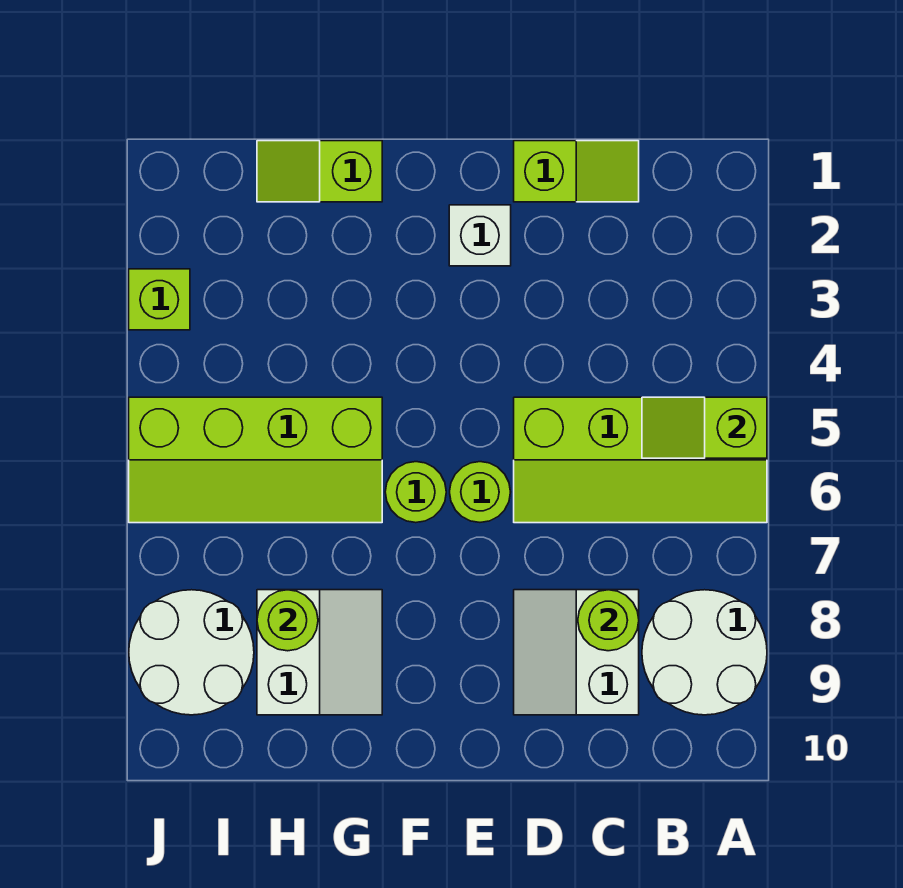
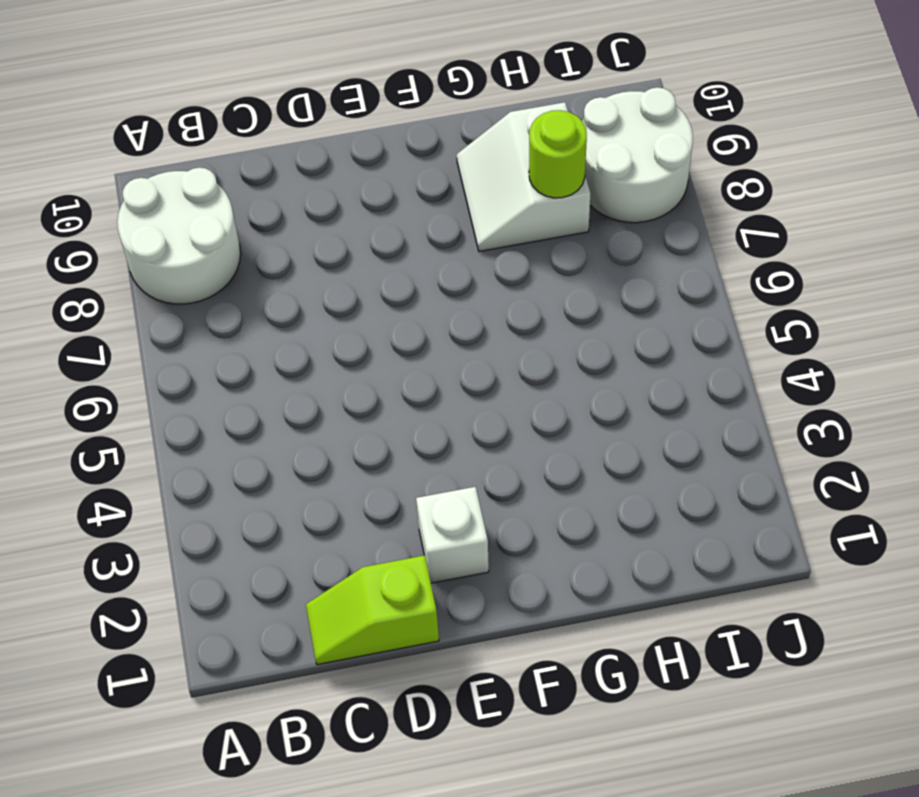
none -> lime slope A5:D6 level 1 top 5
none -> white slope C8:D9 level 1 top C
none -> lime round brick E6 level 1

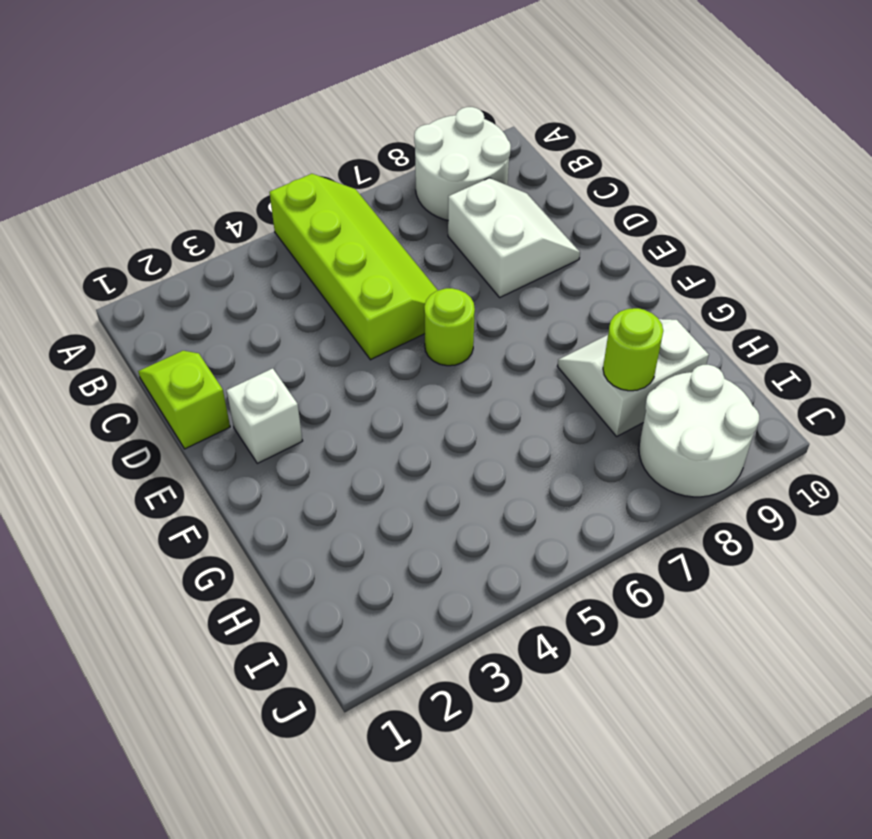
white slope C8:D9 level 1 top 8 -> white slope C8:D9 level 1 top C
none -> lime round brick F6 level 1
none -> lime slope G1:H1 level 1 top G
none -> lime slope G5:J6 level 1 top 5

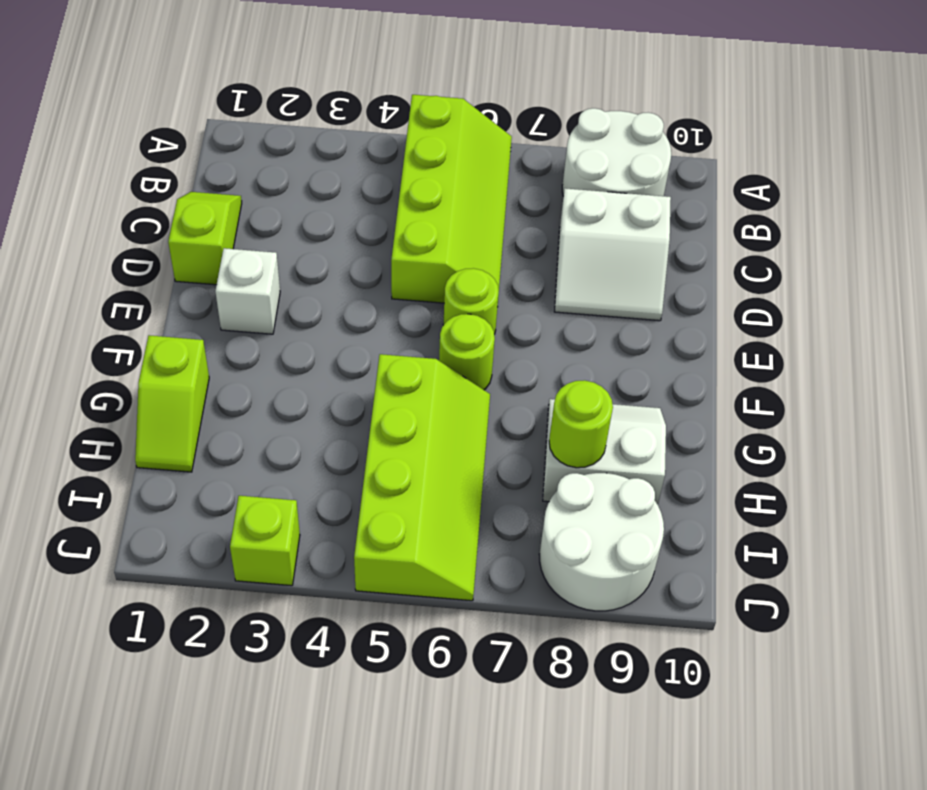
none -> lime slope A5:B5 level 2 top A
none -> lime round brick C8 level 2

